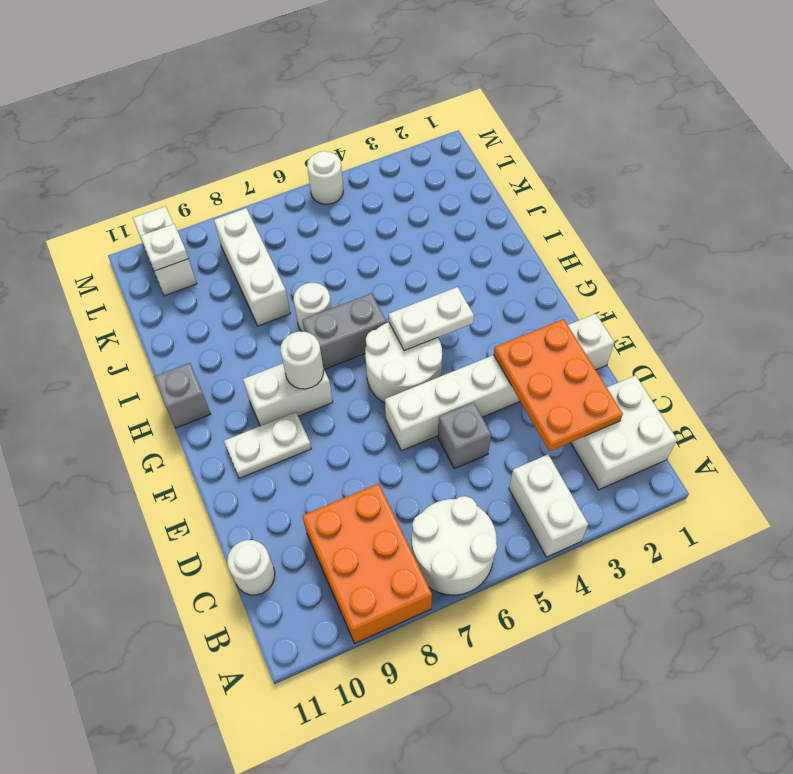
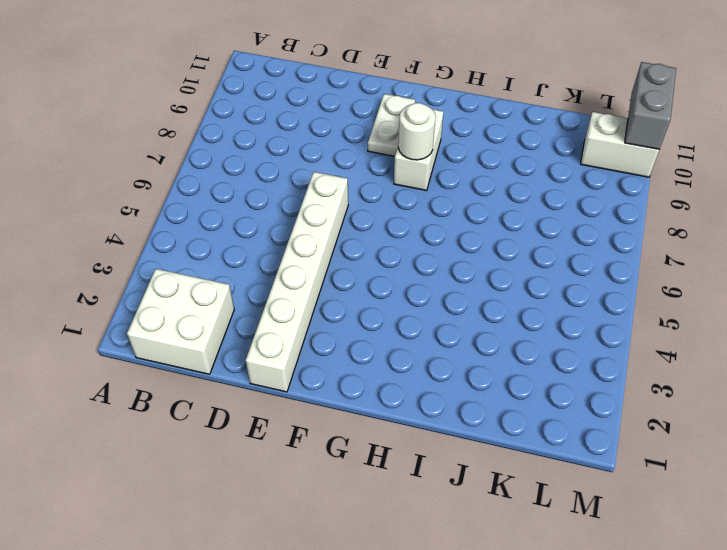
grey brick M10:M11 level 2 -> grey brick H6:H7 level 1
none -> white brick A4:B4 level 1
none -> white round brick A6:B7 level 1
none -> orange brick A8:C9 level 1

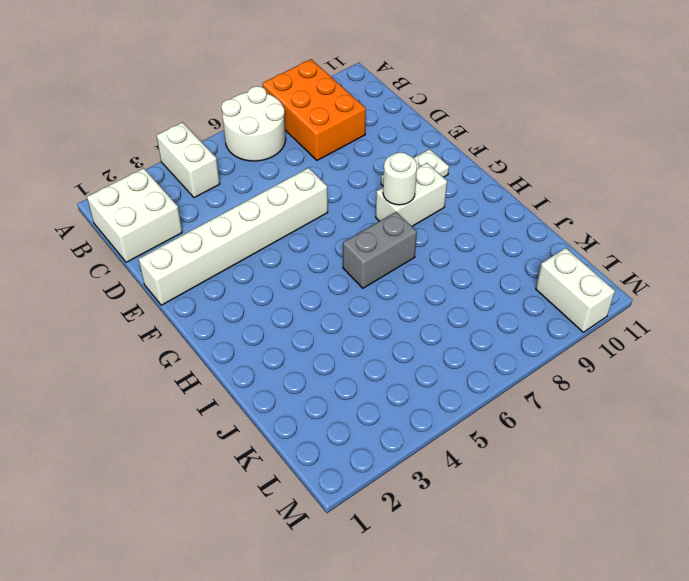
none -> white round brick C11 level 1
none -> grey brick D5 level 1
none -> white round brick F5:G6 level 1

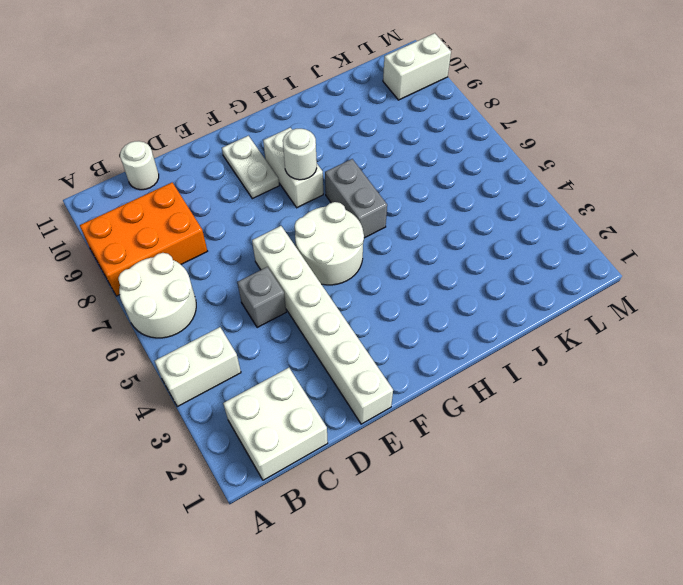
none -> grey brick H11 level 1
none -> white round brick I7 level 1
none -> white brick J8:L8 level 1

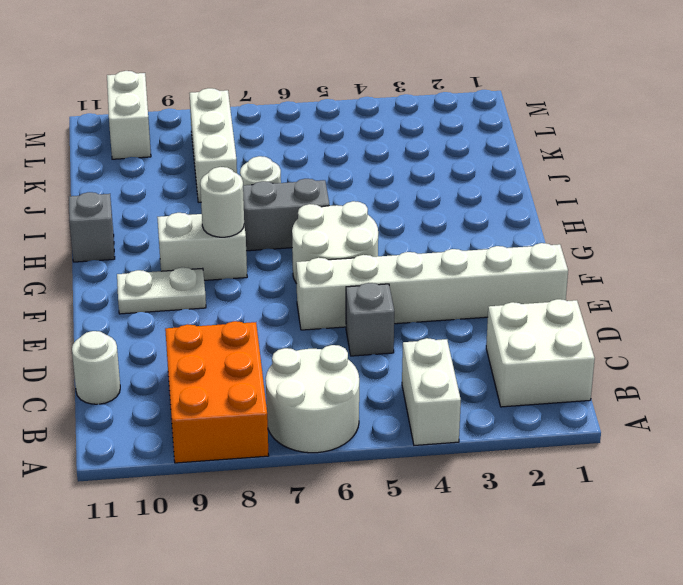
none -> white round brick M5 level 1
none -> orange plate C2:E3 level 2
none -> white plate G4:G5 level 2

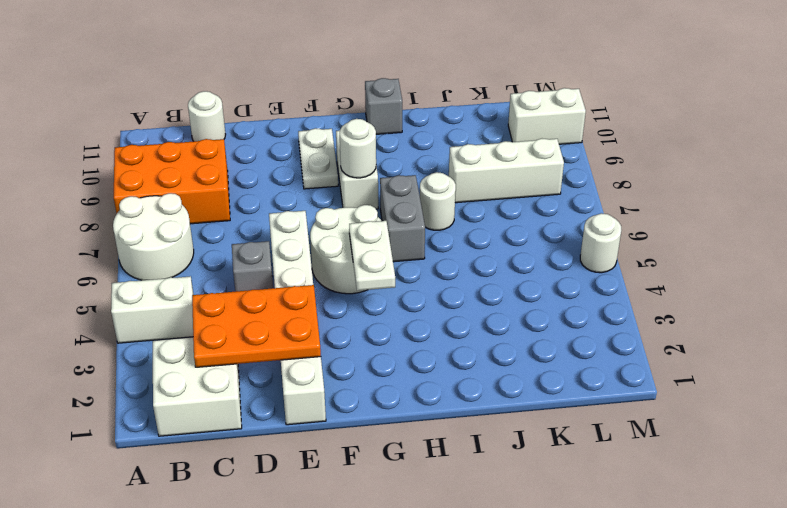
none -> white plate L10 level 2

